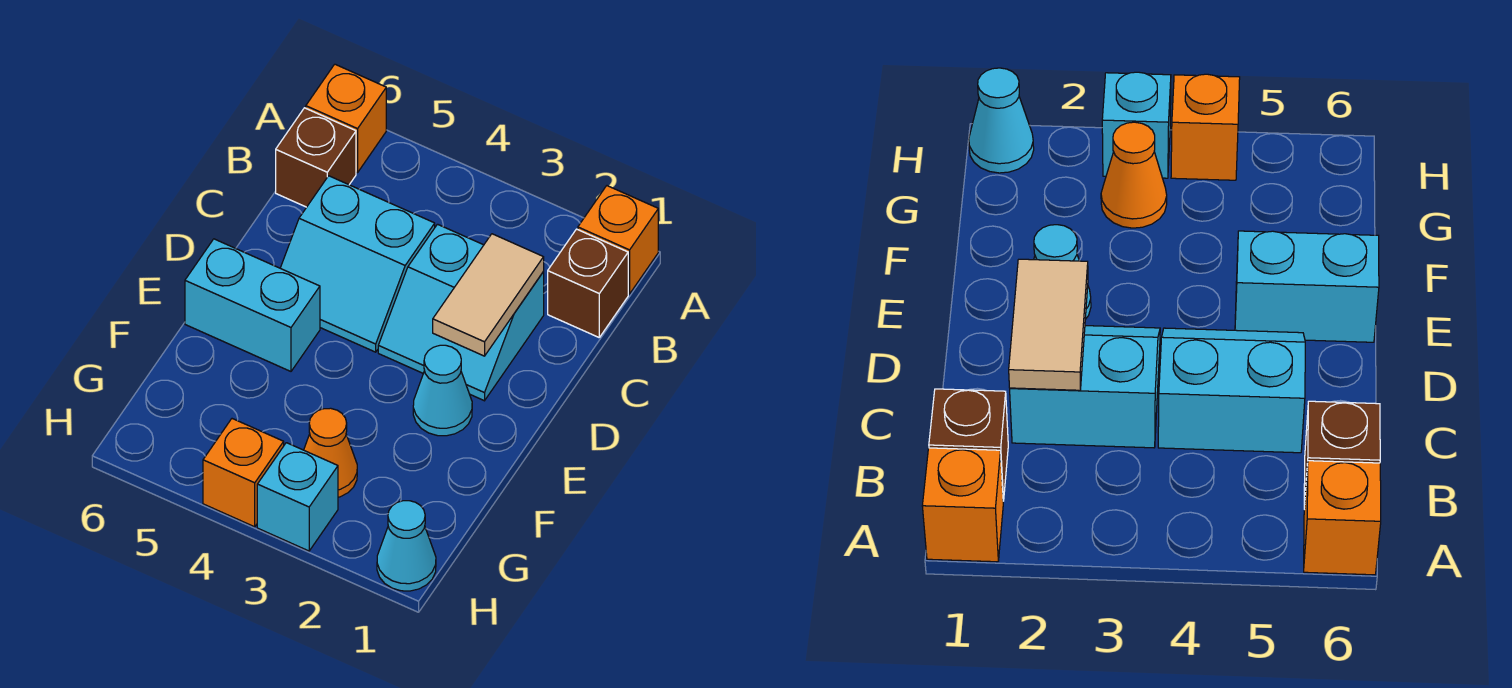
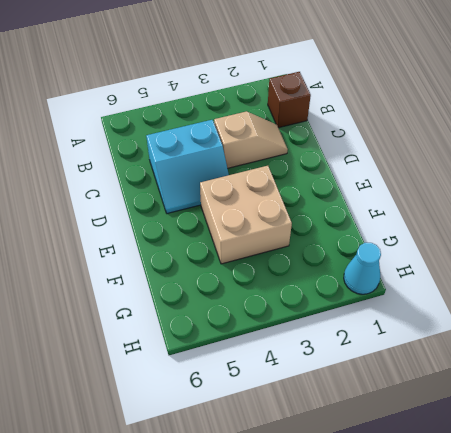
tan slope C2:C3 level 1 top 3 -> cyan slope C2:D3 level 1 top C
tan brick E3:F4 level 1 -> none
none -> orange brick A1 level 1
none -> orange brick A6 level 1
none -> brown brick B6 level 1

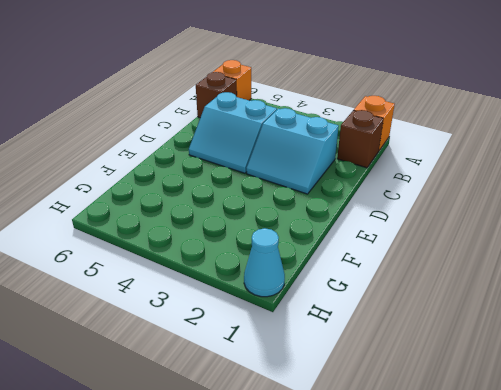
none -> cyan cone E2 level 1
none -> cyan brick E5:E6 level 1
none -> orange cone G3 level 1

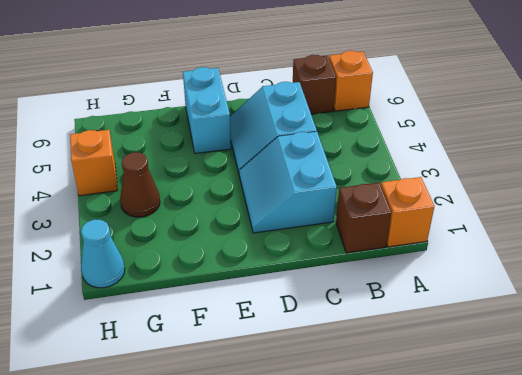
brown cone G3 level 1 -> orange cone G3 level 1
none -> cyan cone E2 level 1
none -> cyan brick H3 level 1
none -> tan tile C2:D2 level 2

